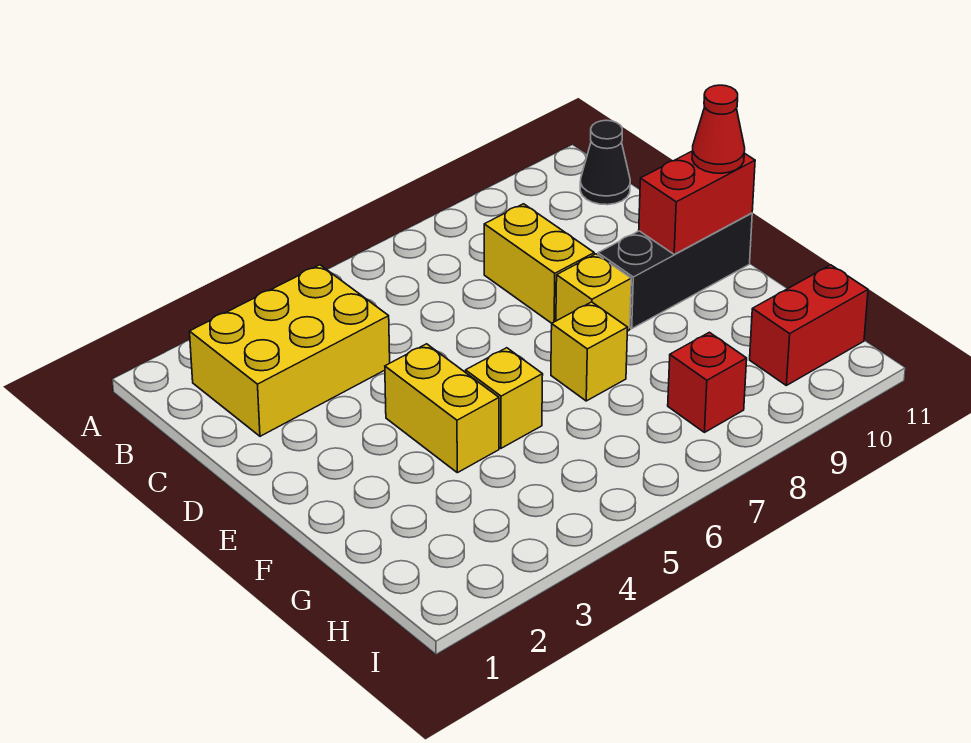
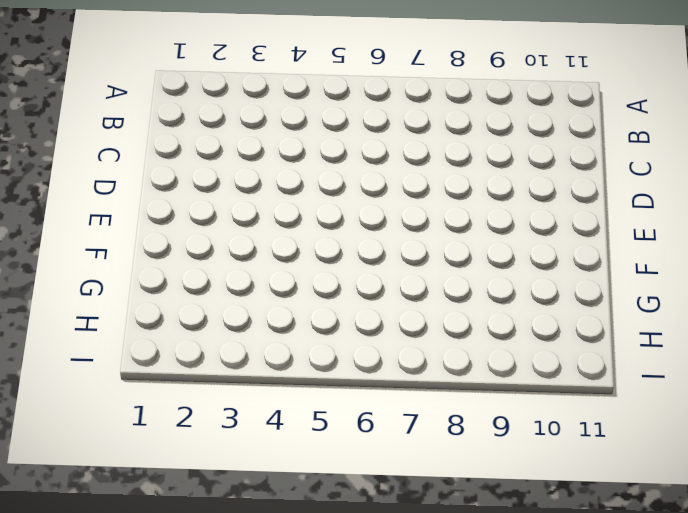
none -> yellow brick B2:C4 level 1
none -> black cone B11 level 1
none -> yellow brick C8:D8 level 1

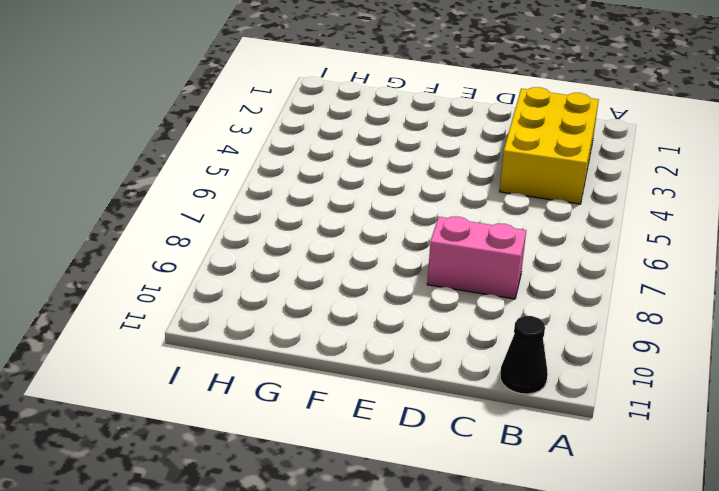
pink brick C8:D8 level 1 -> yellow brick C8:D8 level 1
none -> yellow brick E4:F4 level 1
none -> yellow brick E8 level 1
none -> black brick E9:E11 level 1

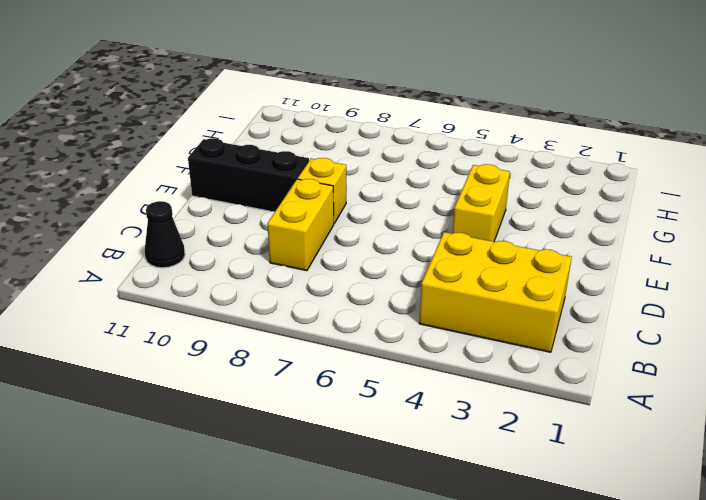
none -> yellow brick F5 level 1
none -> yellow brick F7 level 1
none -> red brick H8 level 1

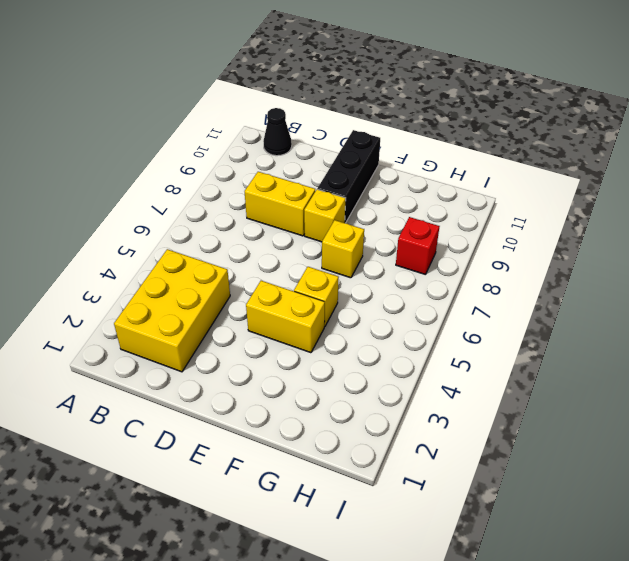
none -> red brick H10:H11 level 1
none -> red brick E10:E11 level 2
none -> red cone E11 level 3

